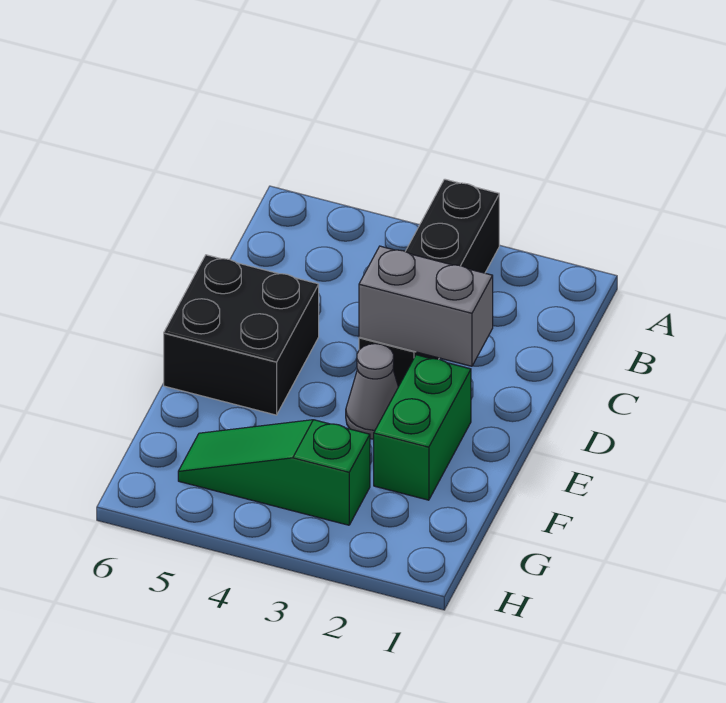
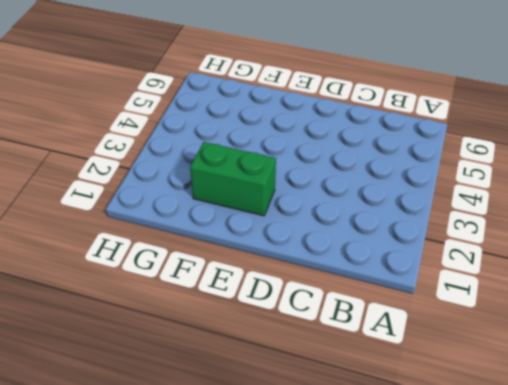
none -> black brick A3:D3 level 1
none -> black brick D5:E6 level 1

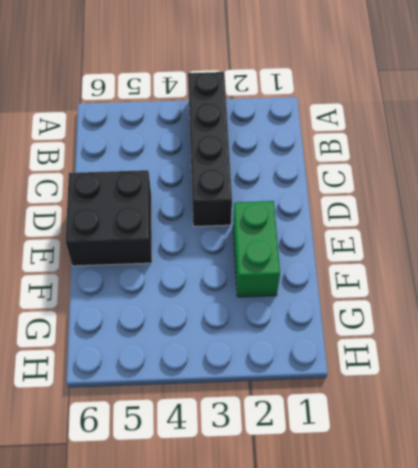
none -> grey cone E3 level 1
none -> green slope G3:G5 level 1 top 3

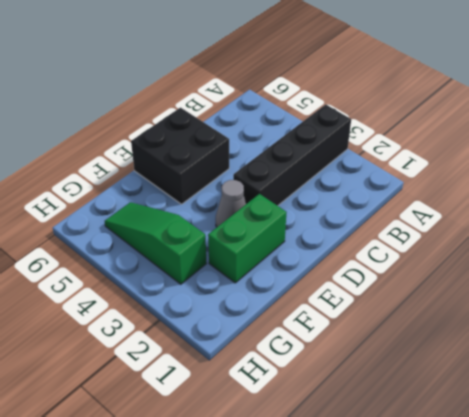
none -> grey brick D2:D3 level 2

